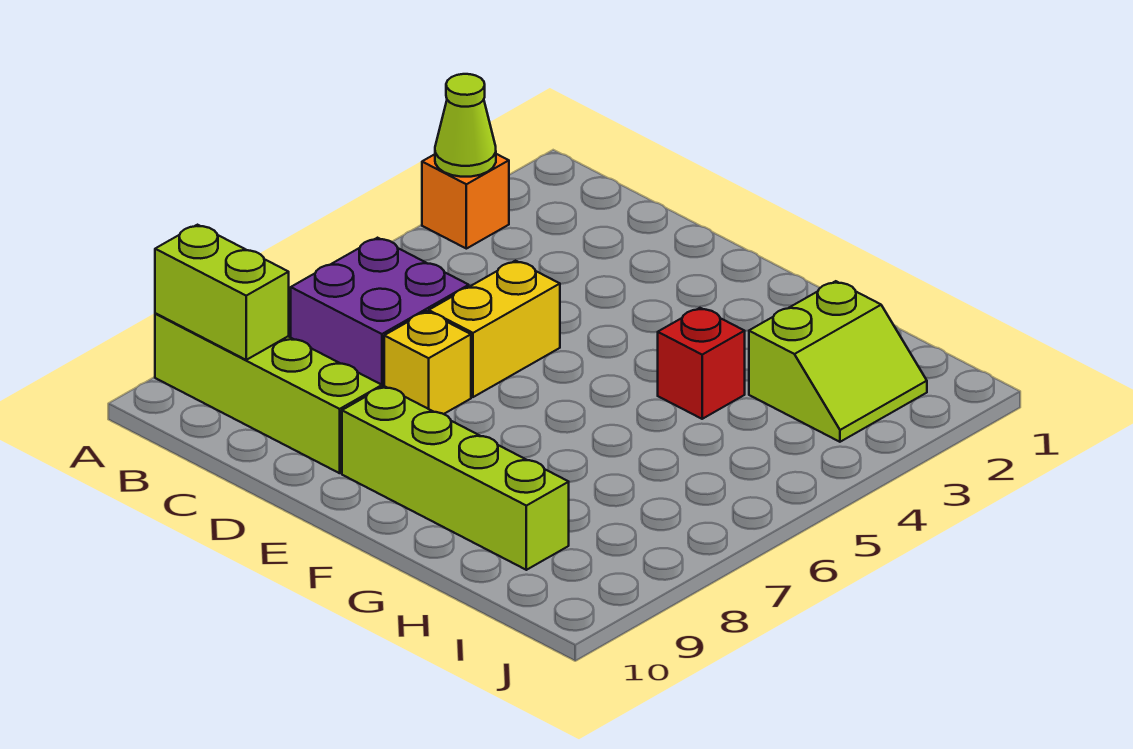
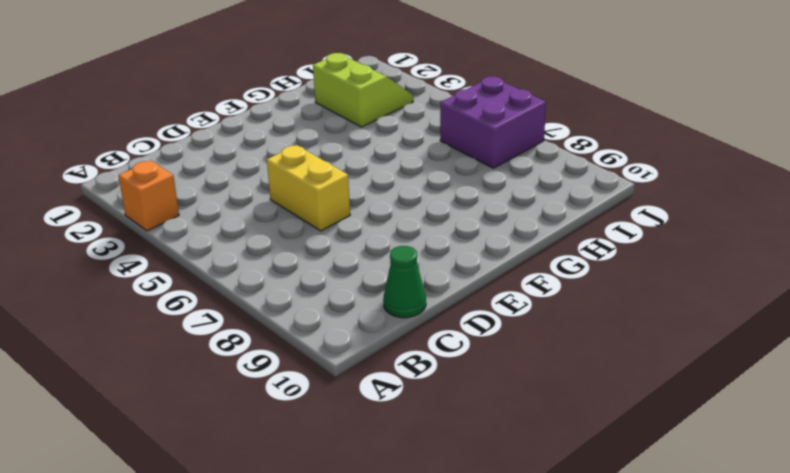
green cone C10 level 1 -> none
purple brick I6:J7 level 1 -> purple brick B6:C7 level 1
none -> lime brick A9:D9 level 1
none -> yellow brick D7 level 1

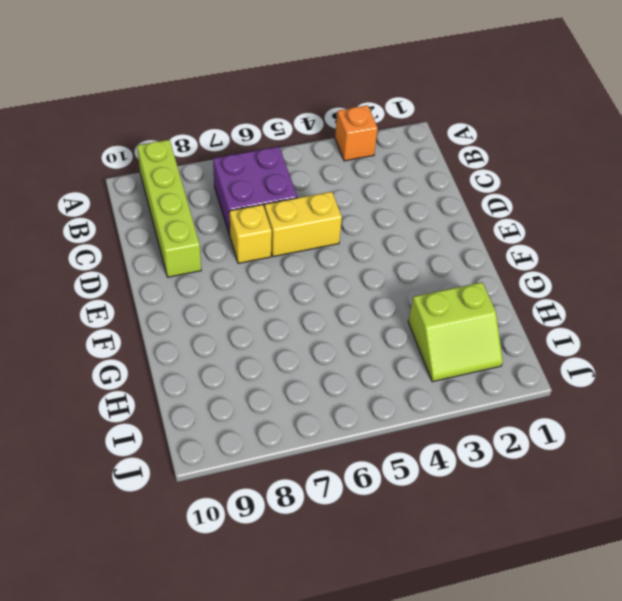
none -> lime brick E9:H9 level 1
none -> red brick G4 level 1

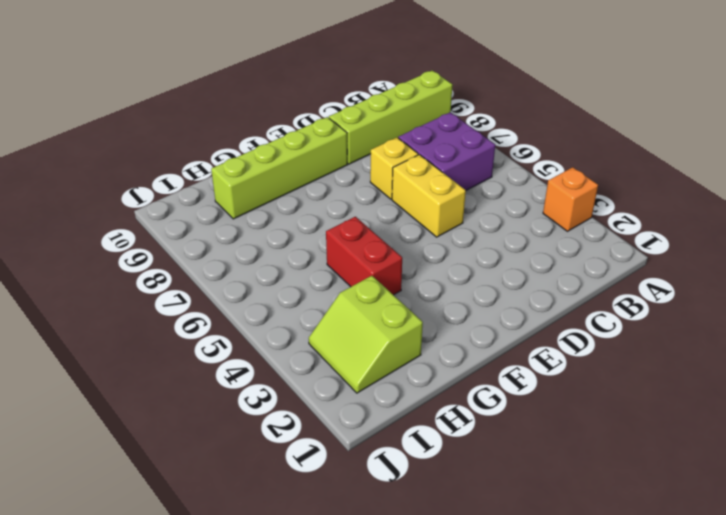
red brick G4:G5 level 1 -> red brick G4 level 1
none -> lime cone A3 level 2
none -> lime brick A9:B9 level 2

